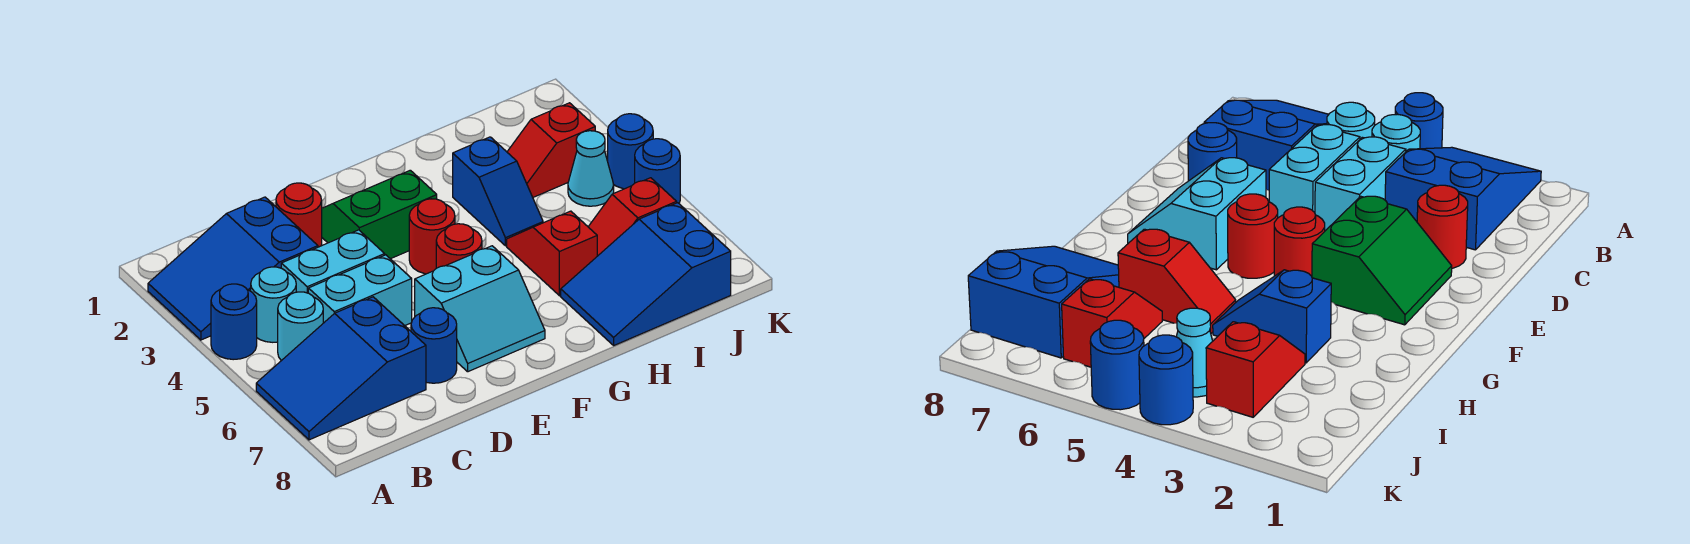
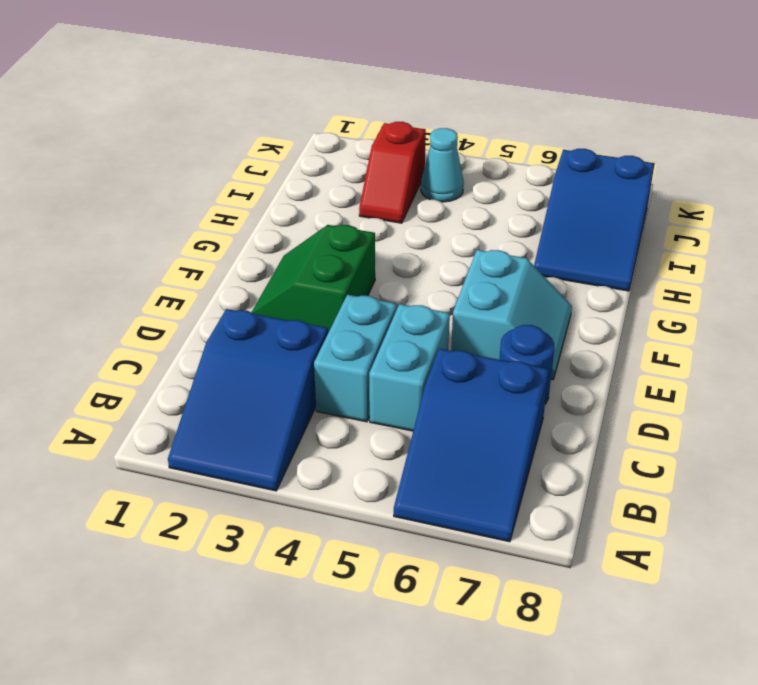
none -> blue round brick A4 level 1
none -> cyan round brick B4 level 1
none -> cyan round brick B5 level 1

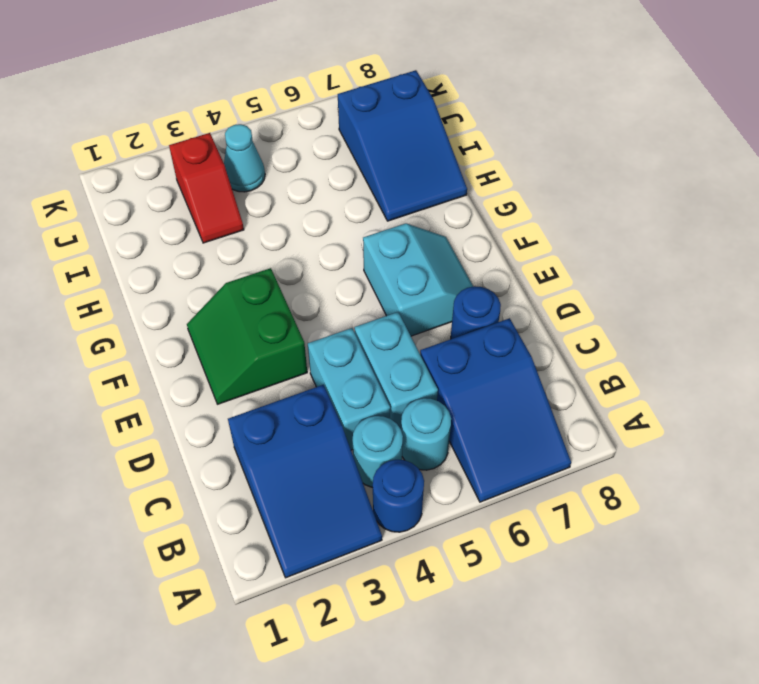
none -> red round brick D2 level 1
none -> red round brick F4 level 1
none -> red round brick F5 level 1

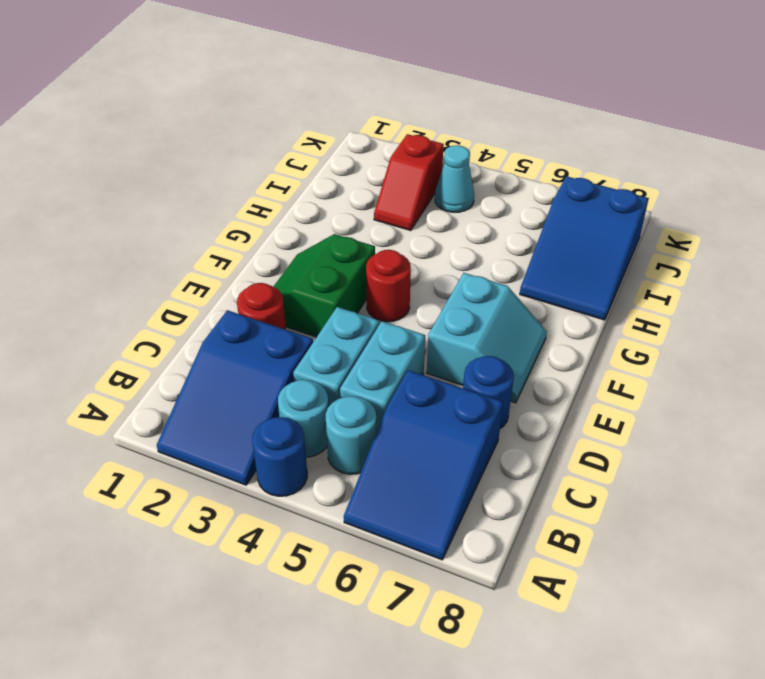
none -> red round brick F5 level 1
none -> blue slope H3:H4 level 1 top 3
none -> red slope H5:H6 level 1 top 6

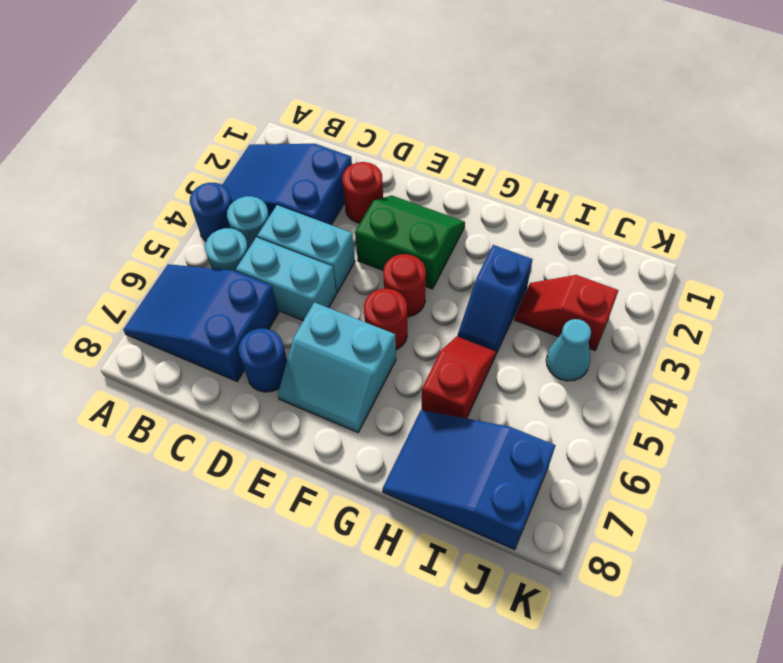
none -> red slope I6:J6 level 1 top J
none -> blue round brick K4 level 1
none -> blue round brick K5 level 1

